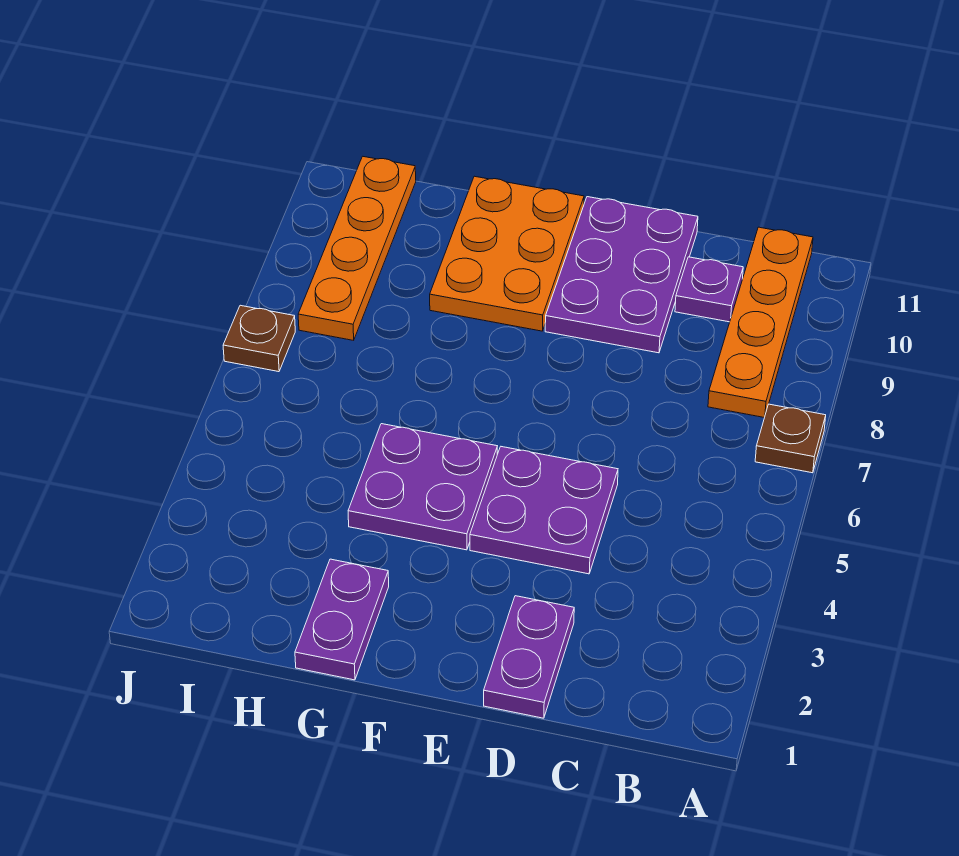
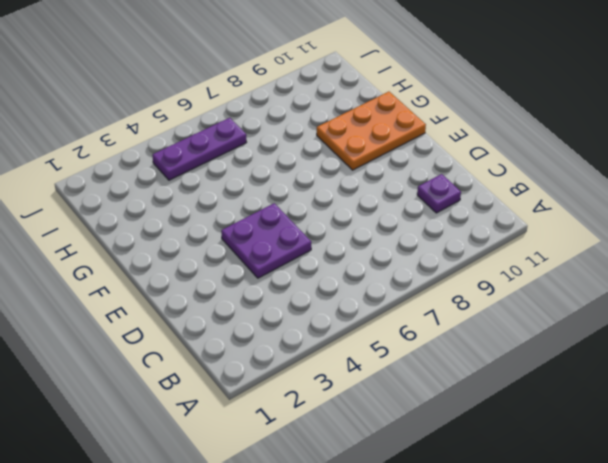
purple plate I4:I6 level 1 -> none
none -> brown plate A7 level 1
none -> orange plate B8:B11 level 1

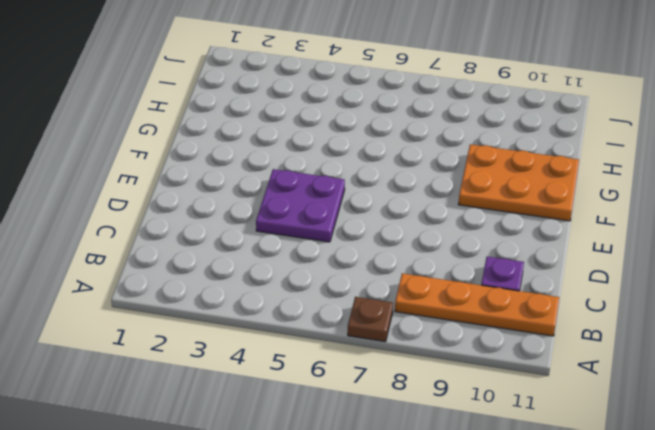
none -> purple plate D1:D2 level 1
none -> purple plate D9:E11 level 1

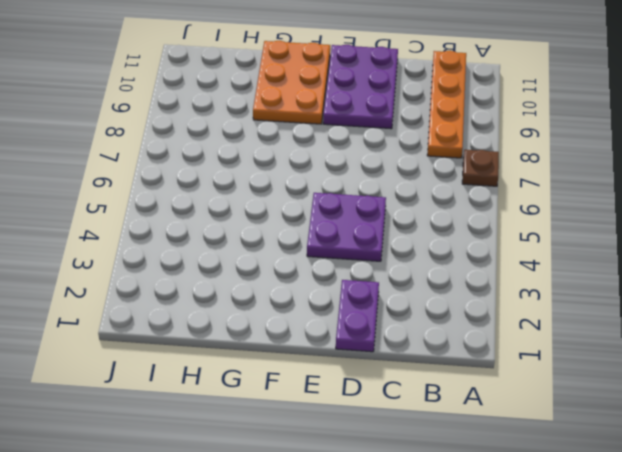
none -> purple plate C10 level 1
none -> purple plate F4:G5 level 1

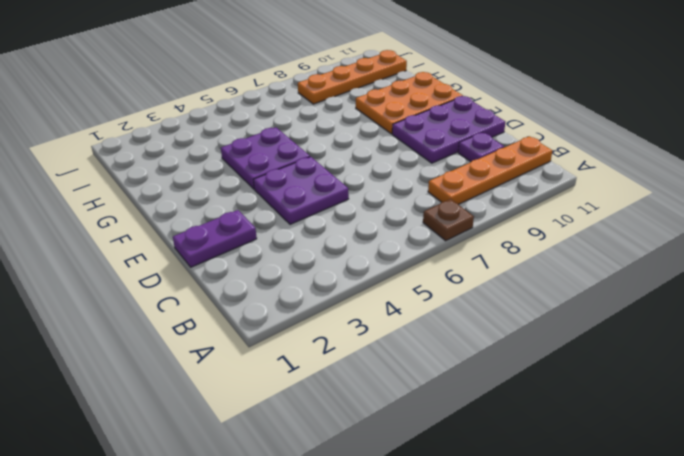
none -> purple plate G1:G2 level 1
none -> brown plate J7 level 1

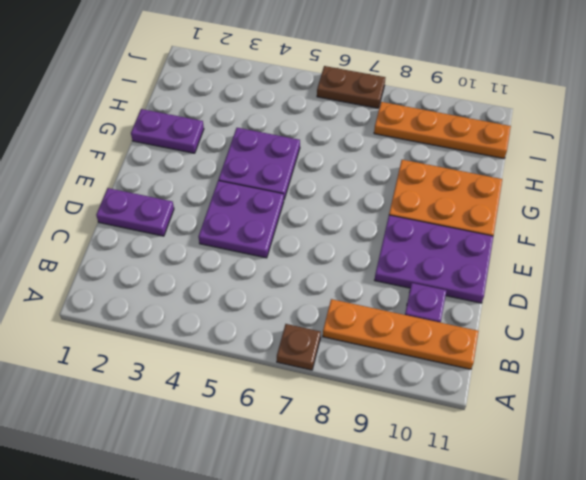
brown plate J6:J7 level 1 -> brown plate J7 level 1

